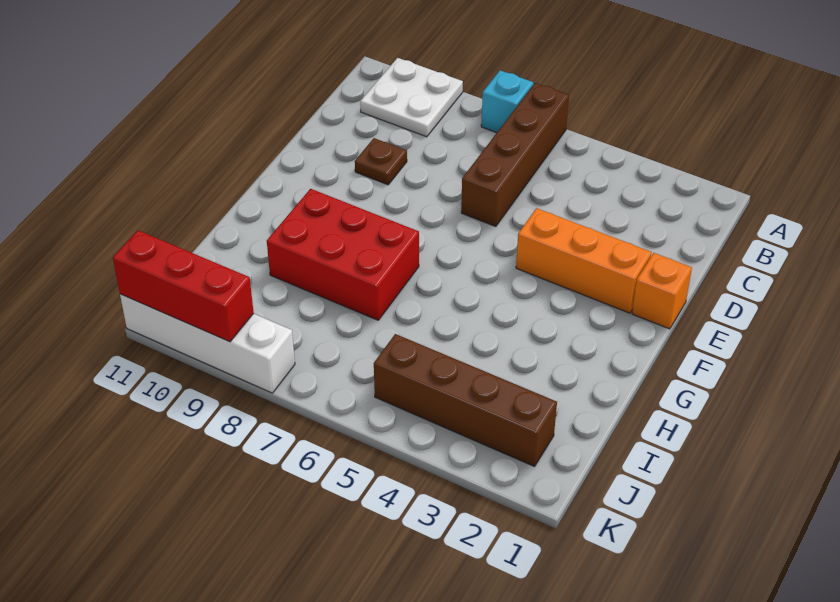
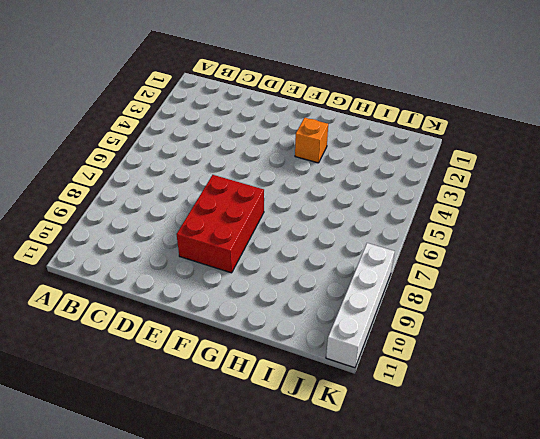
red brick E7:F9 level 1 -> red brick G7:H9 level 1
orange brick G3 level 1 -> orange brick E1 level 1
none -> brown brick A6:D6 level 1
none -> cyan brick A7 level 1

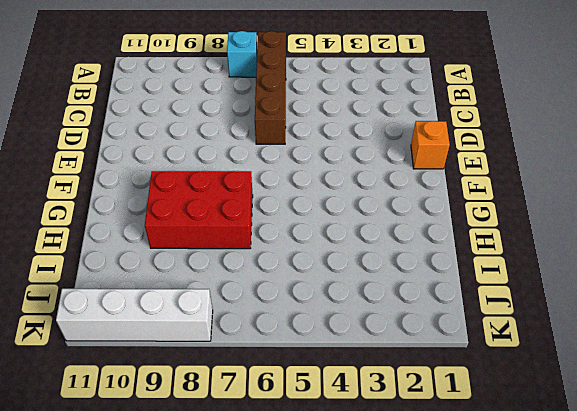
none -> white plate A9:B10 level 1
none -> brown plate D9 level 1

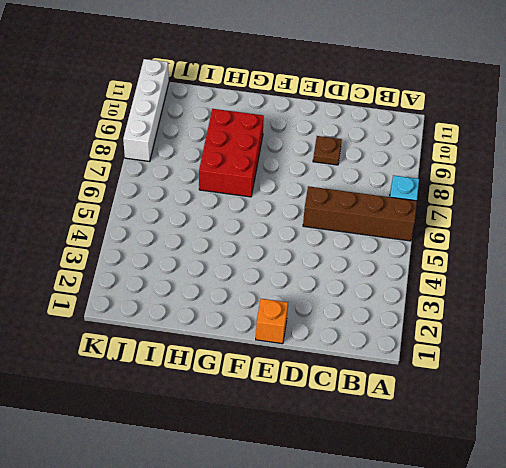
none -> white plate A9:B10 level 1
none -> orange brick E2:E4 level 1

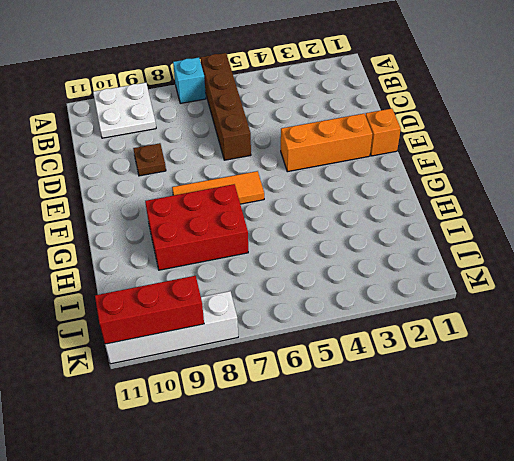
orange tile F6:F8 level 1 -> none
none -> brown brick J2:J5 level 1

